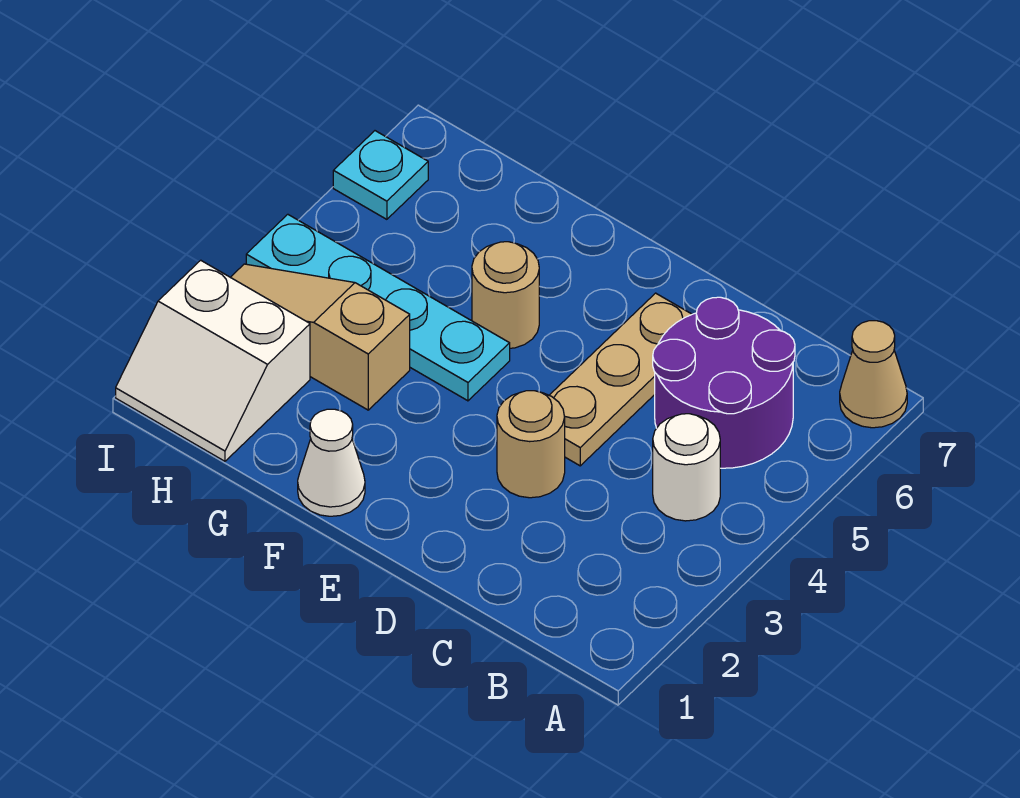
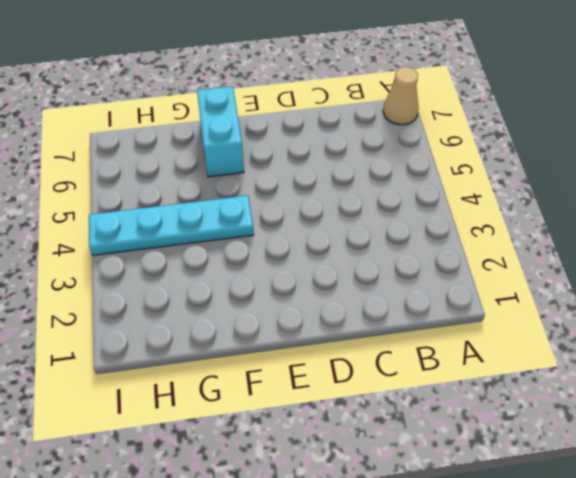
cyan brick F6:F7 level 1 -> none
none -> white round brick B4 level 1
none -> purple round brick B5:C6 level 1

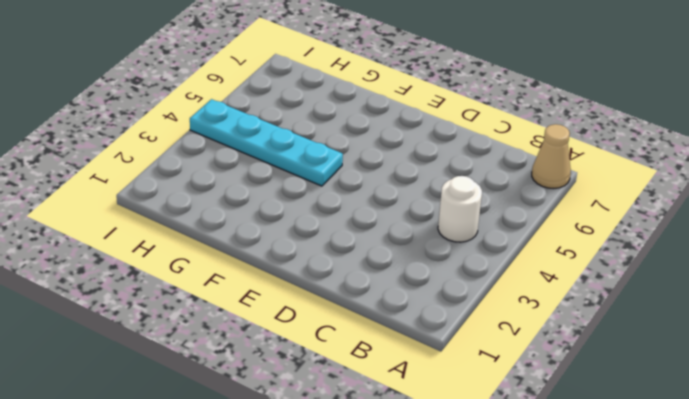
none -> purple round brick B5:C6 level 1
none -> tan round brick D3 level 1

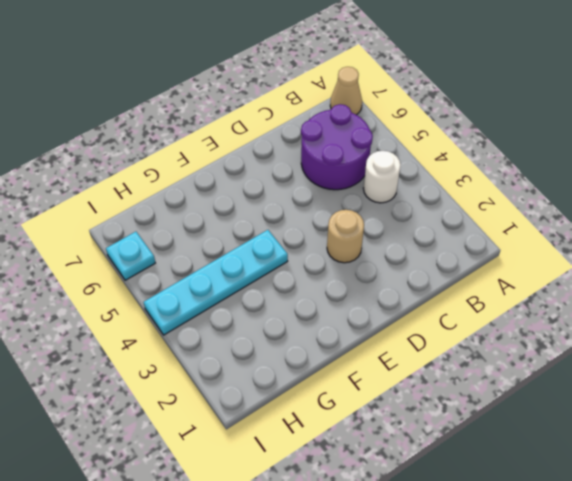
none -> tan plate D4:D6 level 1
none -> white cone F1 level 1

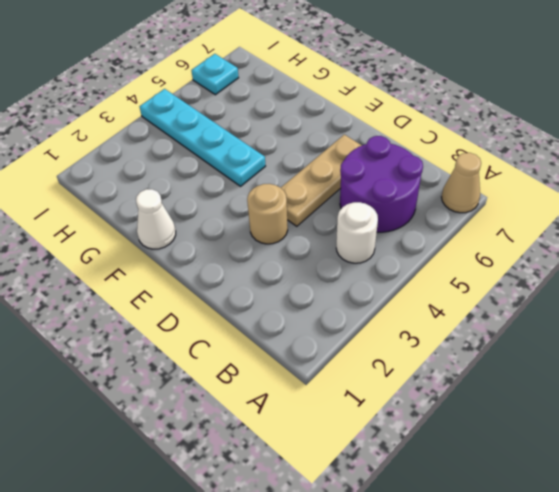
none -> tan round brick F5 level 1
none -> tan slope G3:I3 level 1 top G

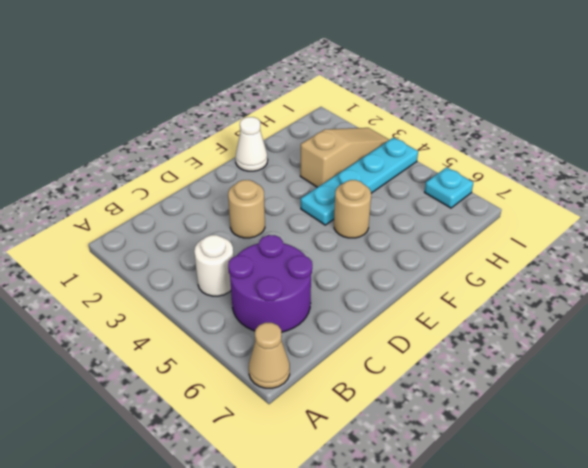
none -> tan plate D4:D6 level 1
none -> white slope H1:I2 level 1 top 2

